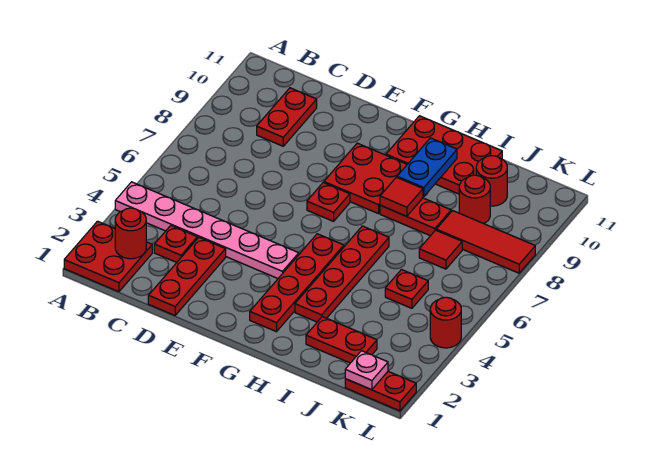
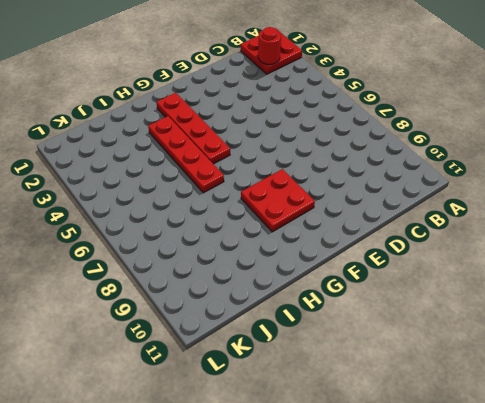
none -> pink plate A4:F4 level 1
none -> red plate C3 level 1
none -> red plate C9:C10 level 1

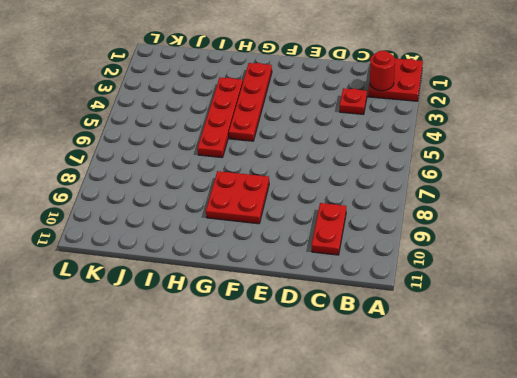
none -> pink plate A4:F4 level 1
none -> red plate D1:D3 level 1
none -> red plate F7 level 1

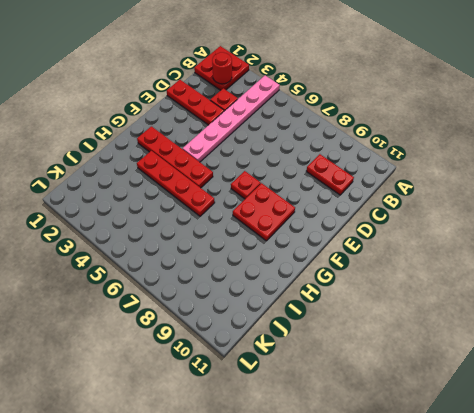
none -> red plate G10:I11 level 1
none -> red plate H8:I8 level 1
none -> red plate I2:J2 level 1

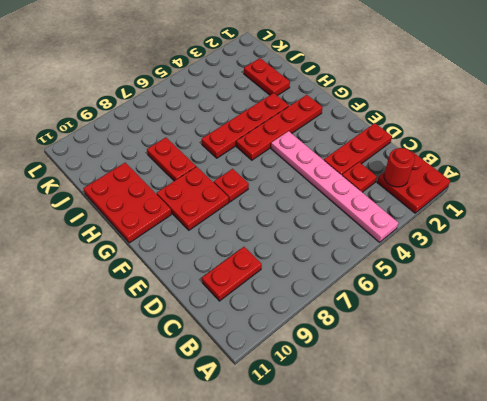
none -> red plate J5 level 1
none -> red tile J7 level 1
none -> red tile J8:L8 level 1

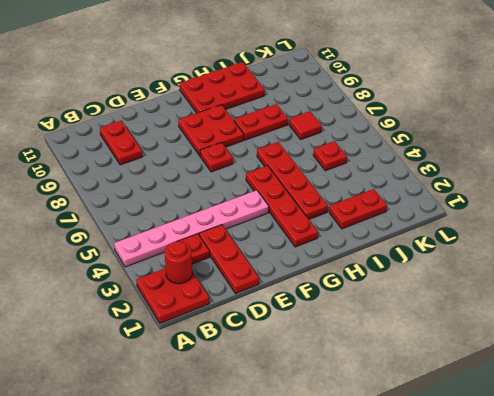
none -> red tile J8:L8 level 1
none -> red round brick J9 level 1
none -> red round brick J10 level 1

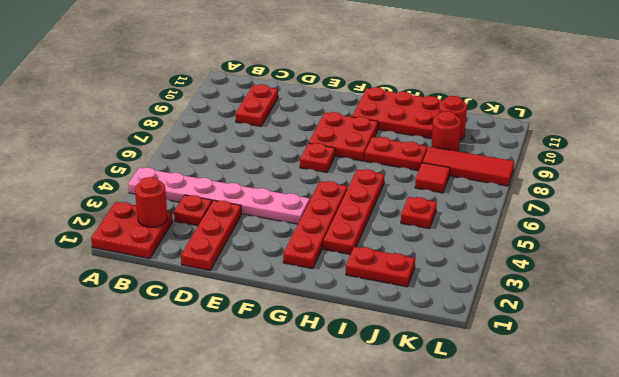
none -> red plate K1:L1 level 1
none -> red round brick L4 level 1
none -> red tile H8 level 2

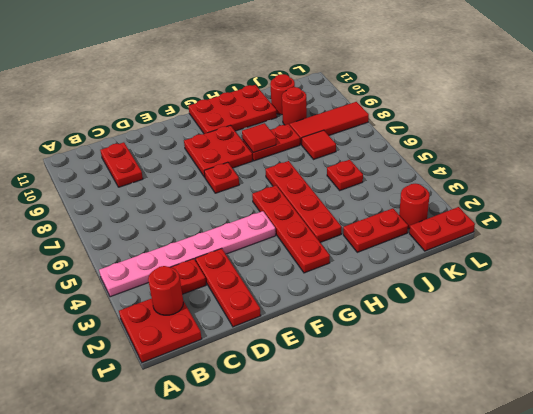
red round brick K2 level 1 -> red round brick L4 level 1
none -> blue plate H9:H10 level 2
none -> pink plate K1 level 2

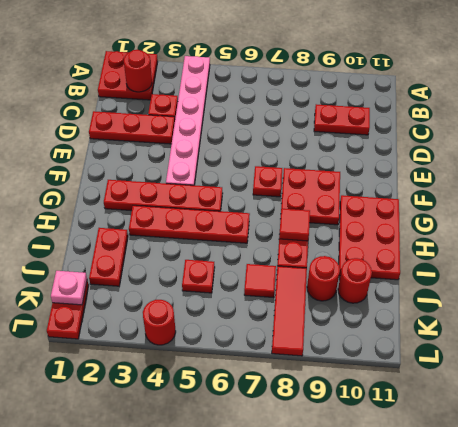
none -> blue plate H9:H10 level 2

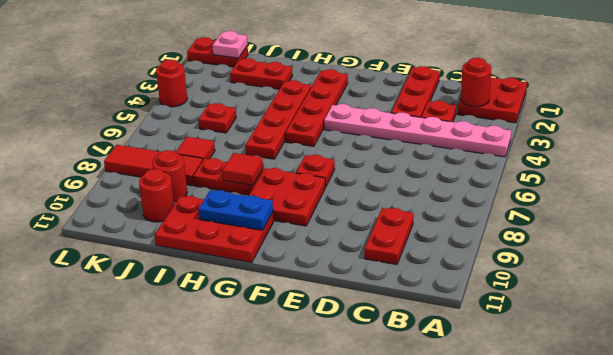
blue plate G10:H10 level 2 -> blue plate H9:H10 level 2

